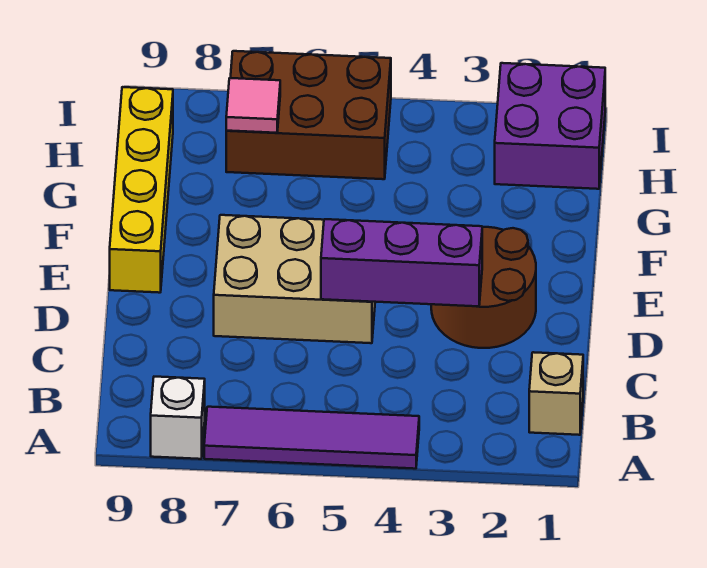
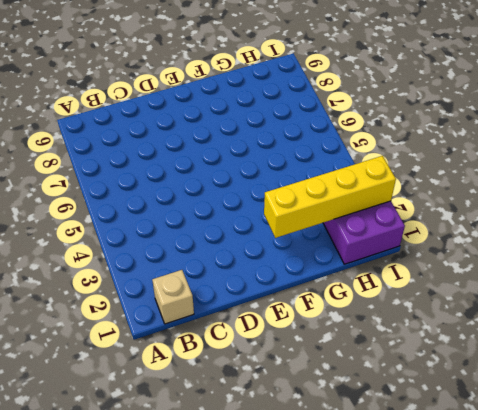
yellow brick F2:I2 level 2 -> yellow brick E9:H9 level 1
none -> purple tile A4:A7 level 1
none -> white brick A8 level 1

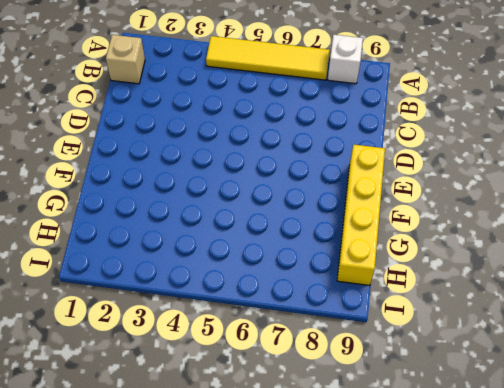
yellow tile A4:A7 level 1 -> purple tile A4:A7 level 1
none -> brown round brick D2:E3 level 1
none -> tan brick D5:E7 level 1

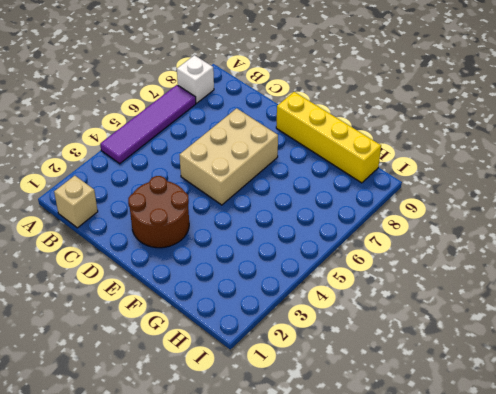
none -> purple brick H1:I2 level 1
none -> brown brick H5:I7 level 1

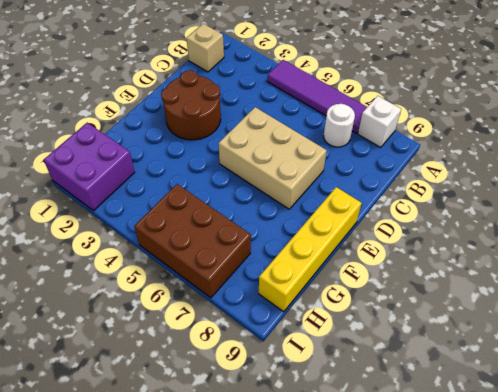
white round brick B7 level 1 -> none
none -> purple brick D3:D5 level 2
none -> pink tile H7 level 2

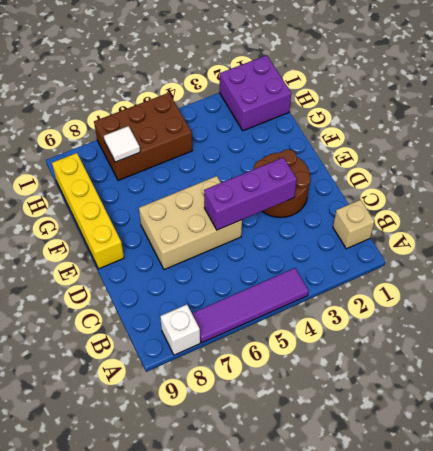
white tile H7 level 2 -> pink tile H7 level 2

